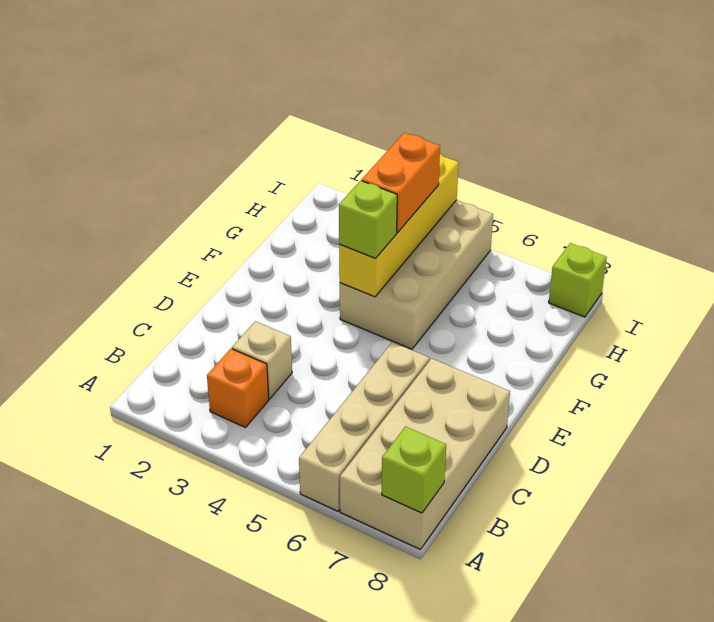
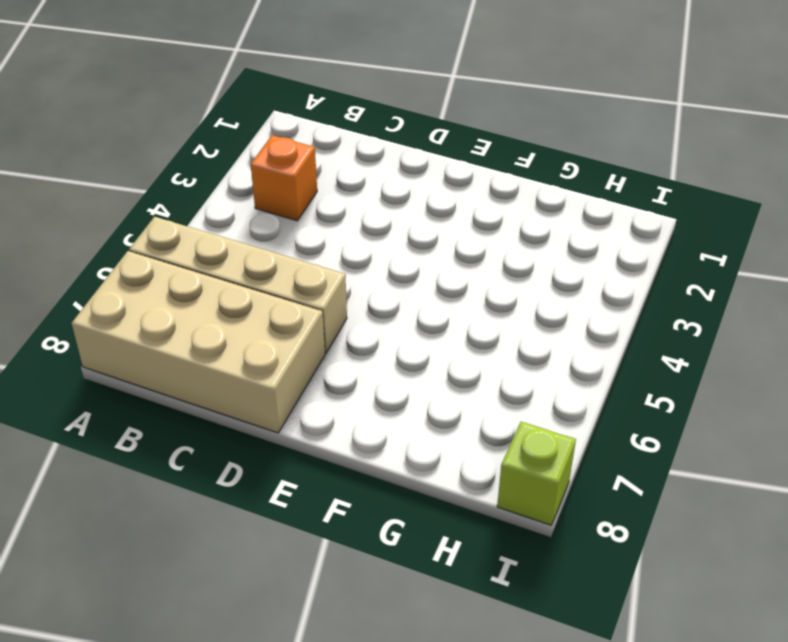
none -> tan brick C3 level 1
none -> tan brick F4:I5 level 1

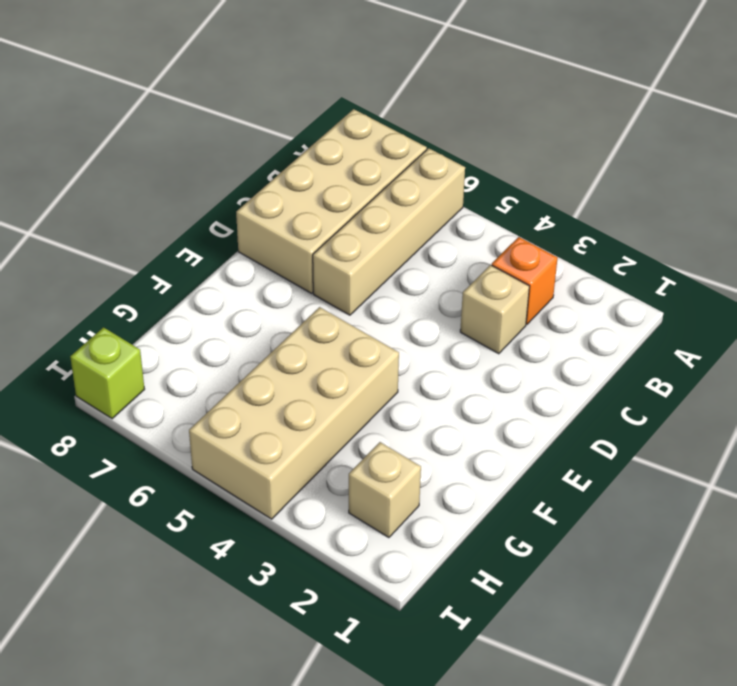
tan brick H2 level 1 -> none
none -> lime brick A8 level 2
none -> yellow brick F4:I4 level 2

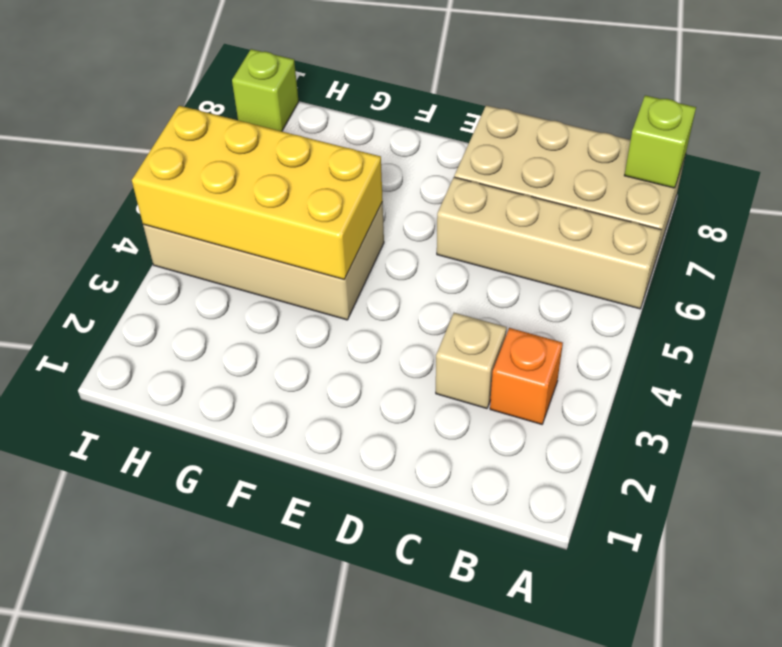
yellow brick F4:I5 level 2 -> yellow brick F4:I4 level 2
none -> lime brick F4 level 3
none -> orange brick G4:H4 level 3

